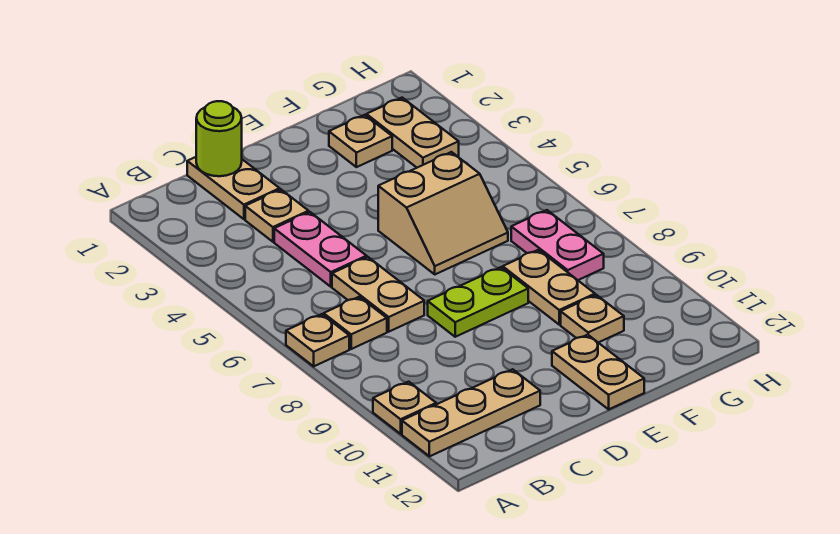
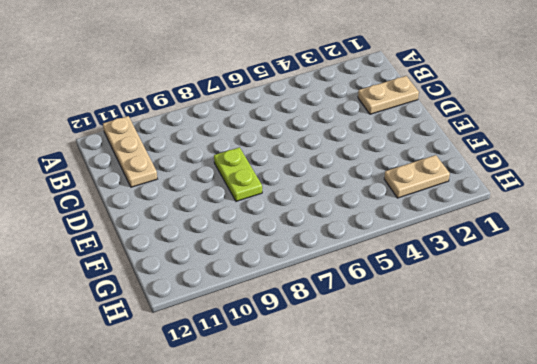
none -> tan plate A7 level 1
none -> tan plate A10 level 1
none -> tan plate B7 level 1

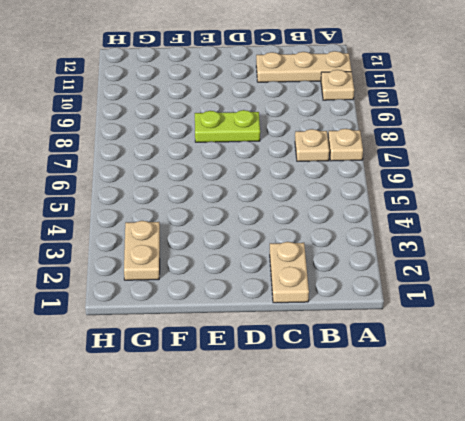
none -> tan plate C3 level 1
none -> pink plate C4:C5 level 1
none -> tan plate C6:C7 level 1

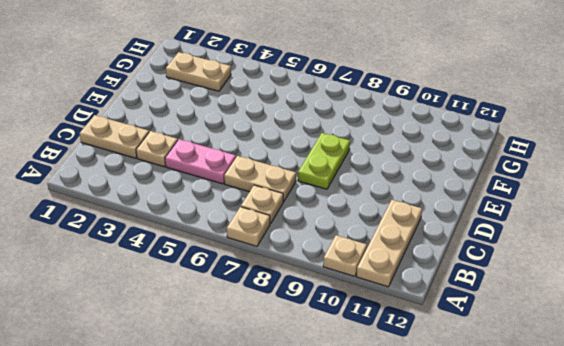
none -> tan slope E5:F6 level 1 top 5
none -> tan plate E11:E12 level 1
none -> tan plate F2 level 1

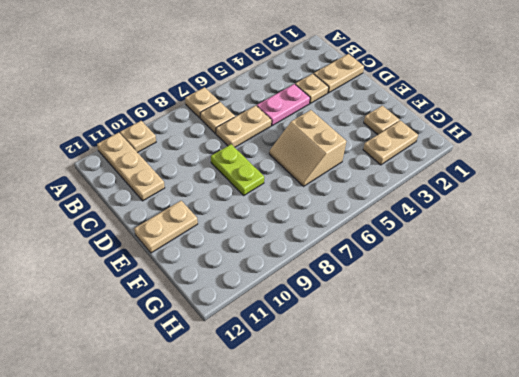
none -> tan plate F8:F9 level 1
none -> tan plate F10 level 1
none -> pink plate G7:G8 level 1

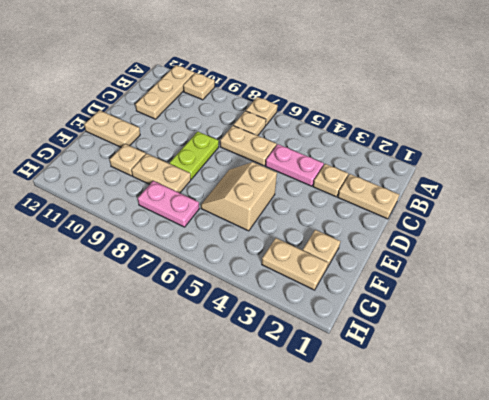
none -> lime round brick C1 level 2

